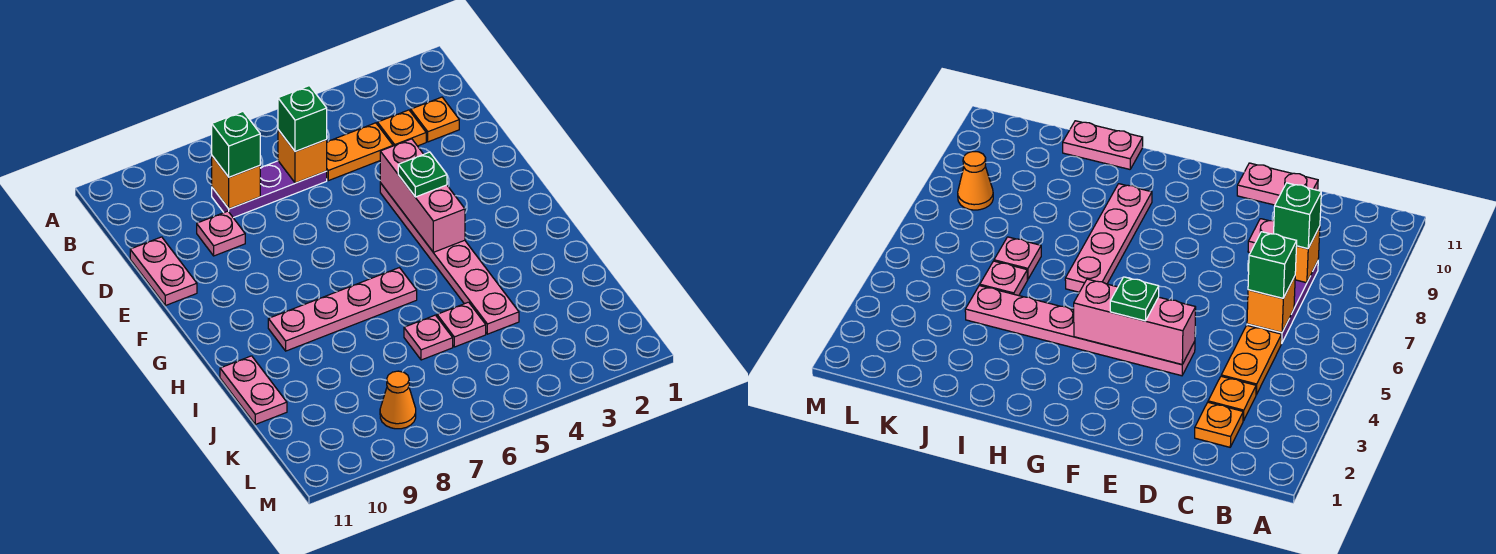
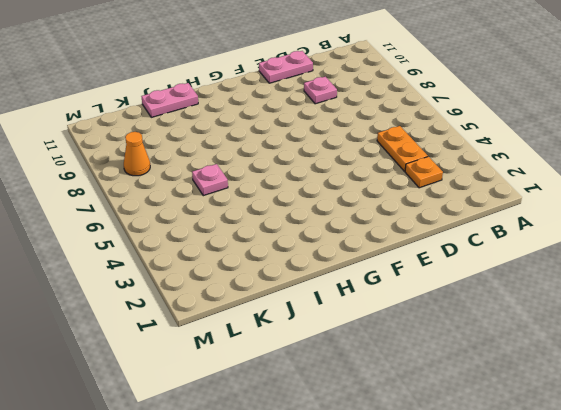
none -> orange plate C2 level 1
none -> purple plate C6:C8 level 1
none -> pink plate E4:J4 level 1

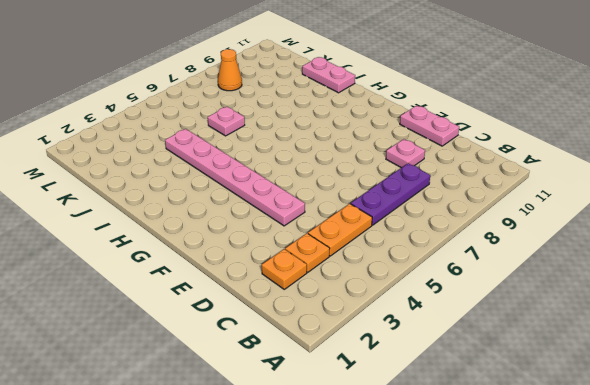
none -> pink plate H6:H9 level 1
none -> pink plate J5 level 1
none -> orange brick C6 level 2

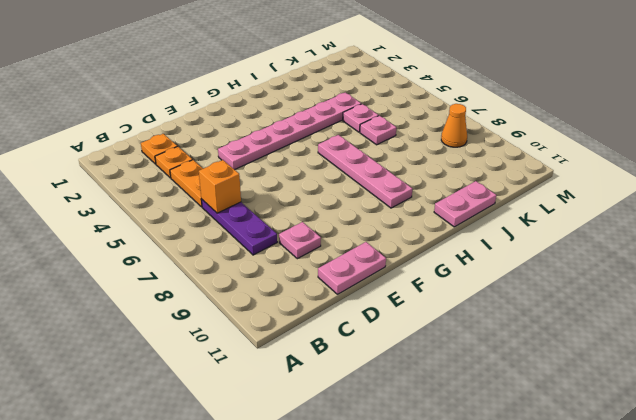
none -> orange brick C8 level 2
none -> pink brick E4:G4 level 2
none -> green brick C6 level 3

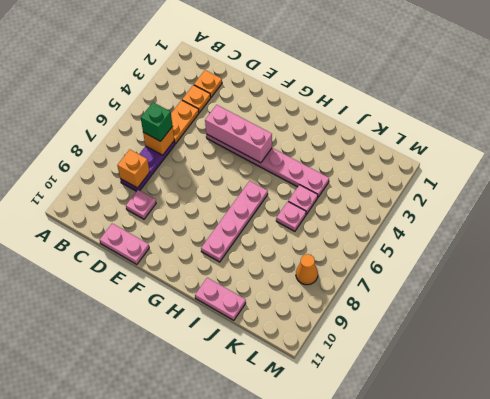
none -> green brick C8 level 3
none -> green plate F4 level 3

